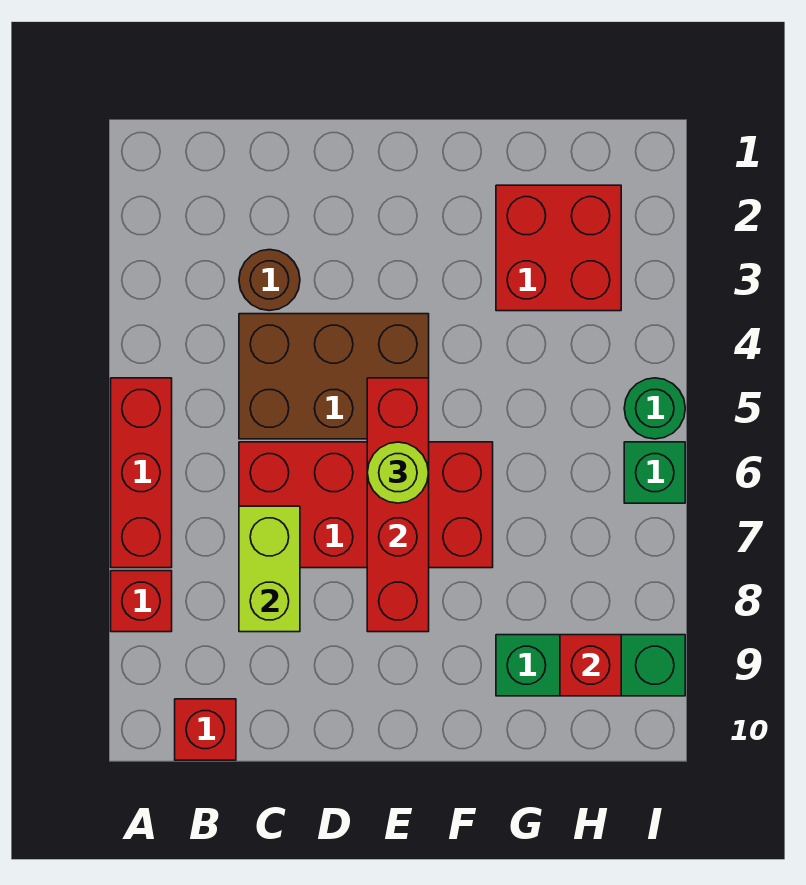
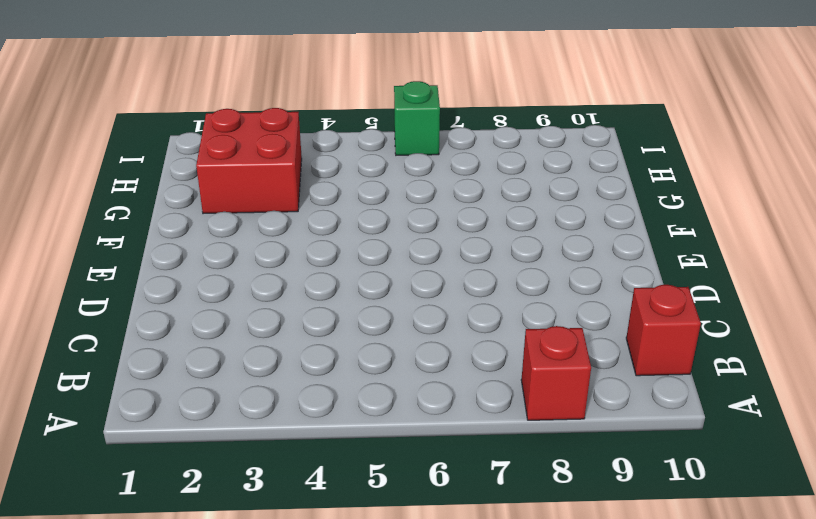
none -> red brick A5:A7 level 1
none -> brown round brick C3 level 1
none -> brown brick C4:E5 level 1

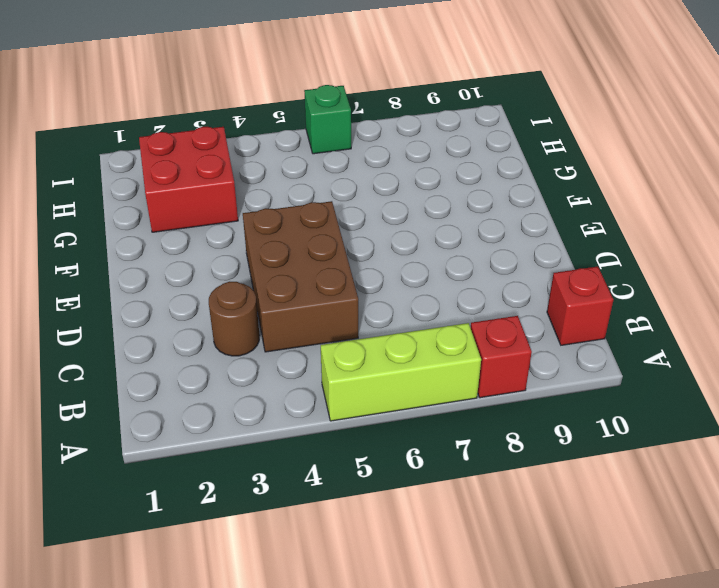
lime brick A5:A7 level 1 -> red brick A5:A7 level 1
none -> red brick C6:F7 level 1
none -> green brick G9:I9 level 1
none -> green round brick I5 level 1

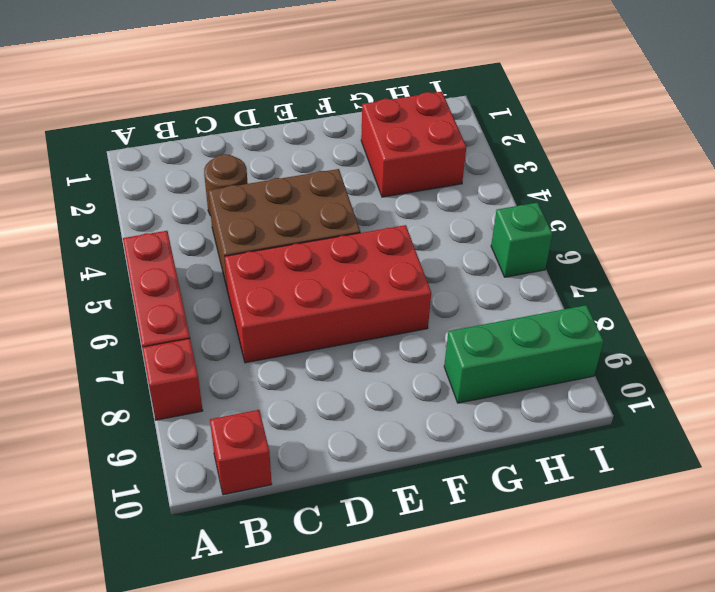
none -> green round brick I5 level 1
none -> lime brick C7:C8 level 2
none -> red brick E5:E8 level 2

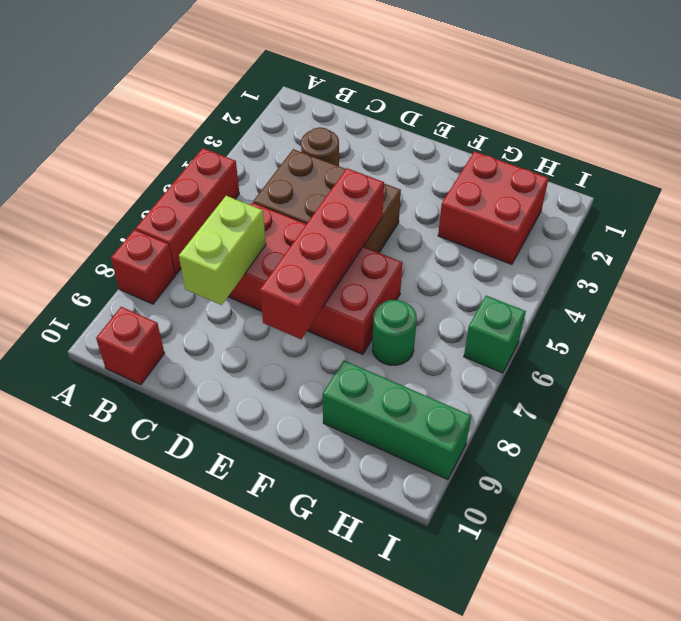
green round brick G7 level 1 -> green round brick I5 level 1
none -> red brick H9 level 2
none -> lime round brick E6 level 3

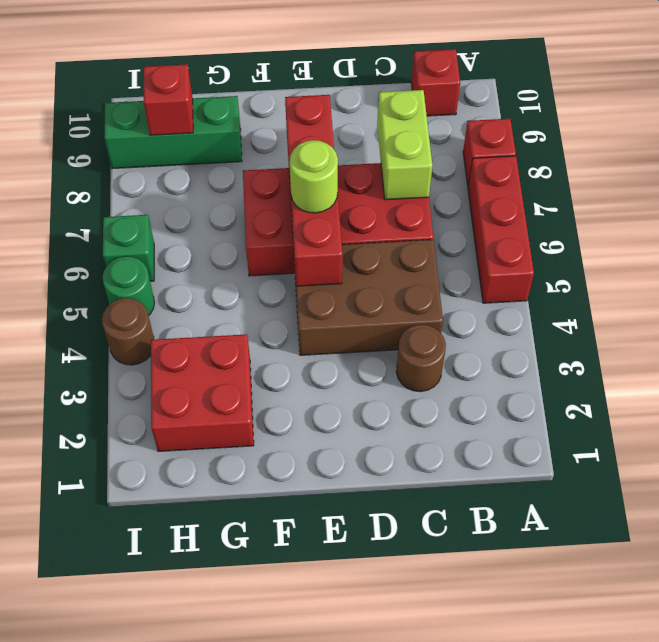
brown round brick I4 level 1 -> none

